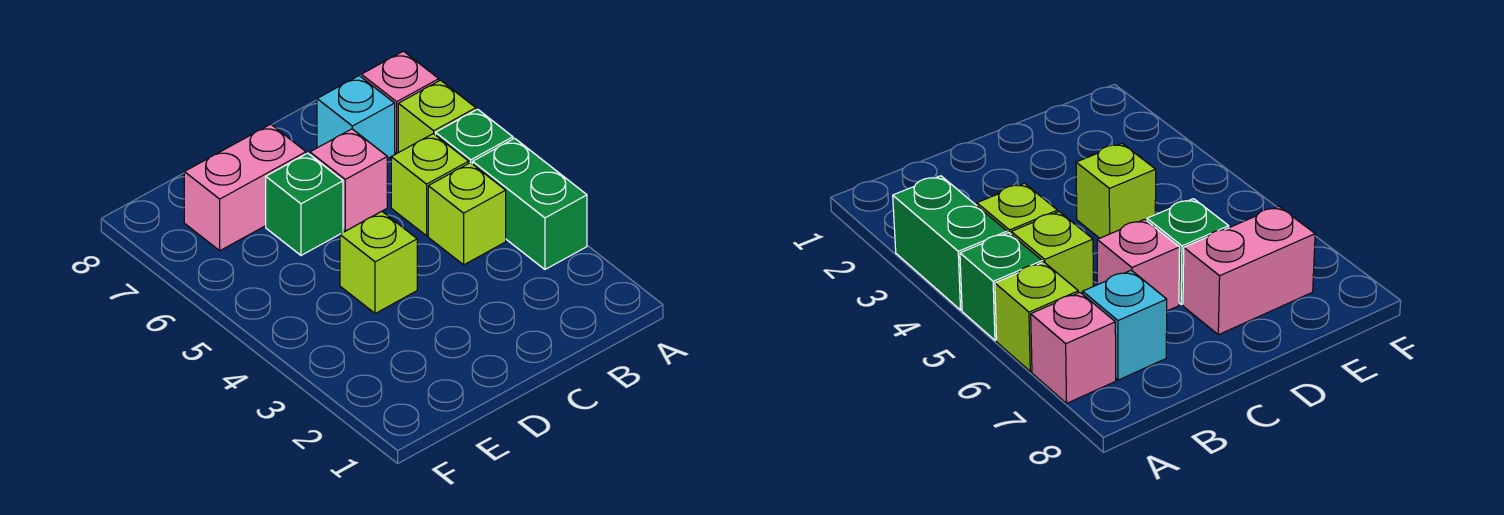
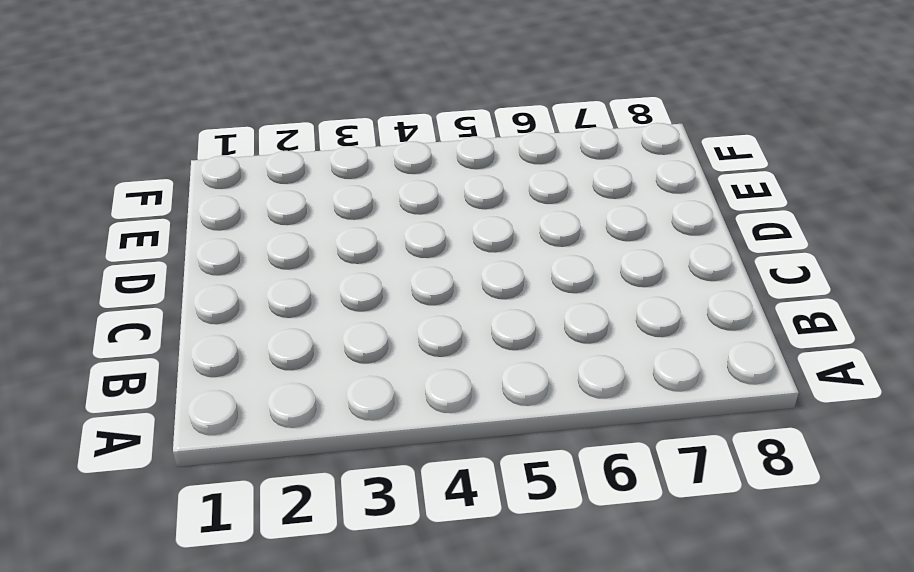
none -> green brick A3:A4 level 1
none -> green brick A5 level 1

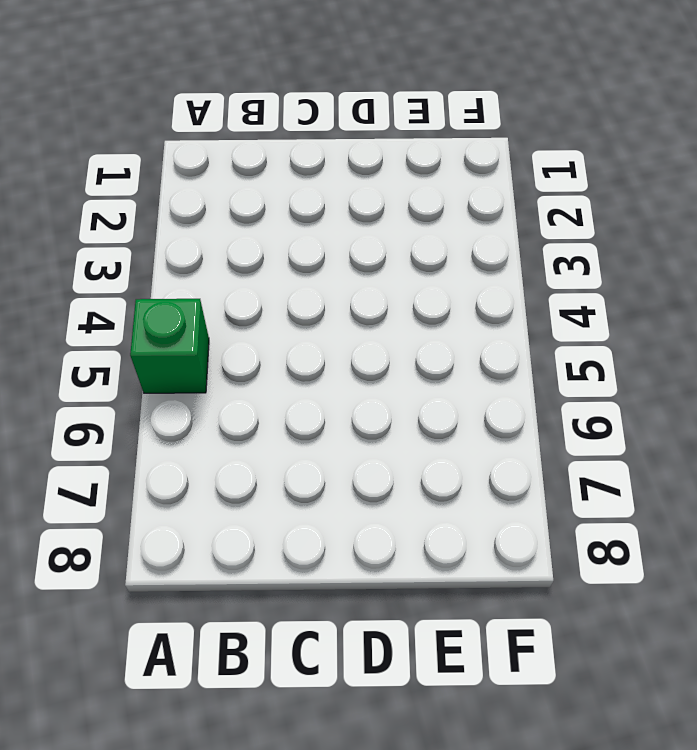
none -> green brick A3:A4 level 1
none -> lime brick A6 level 1

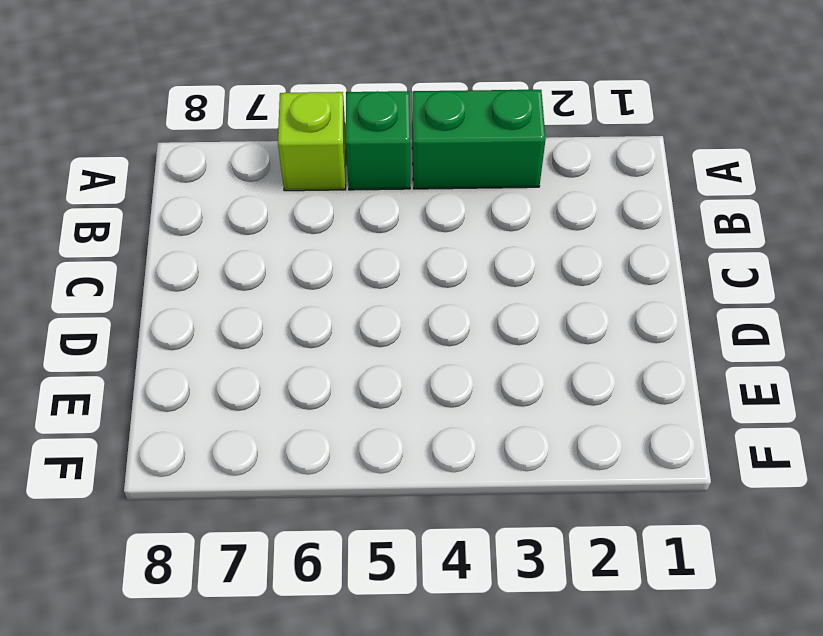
none -> pink brick A7 level 1
none -> lime brick B4 level 1

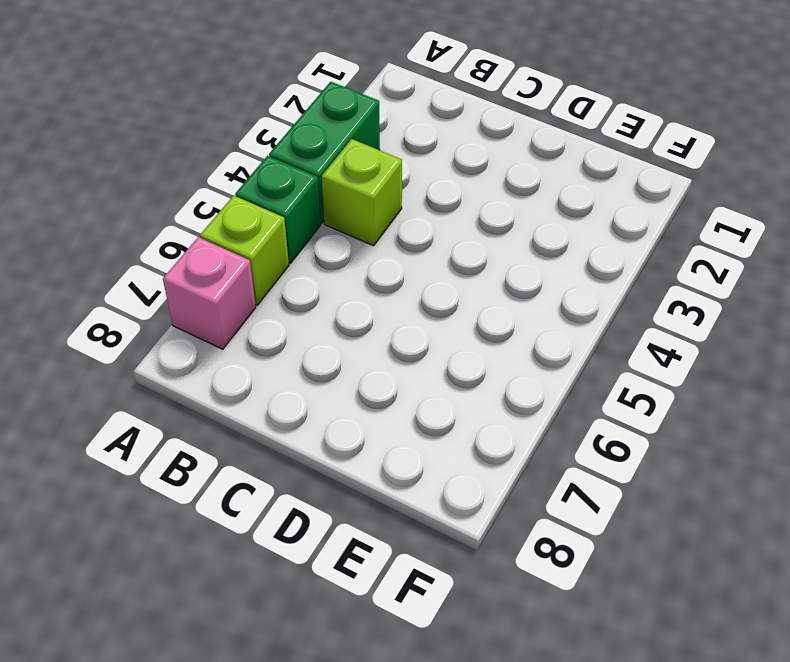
none -> lime brick B5 level 1
none -> cyan brick B7 level 1

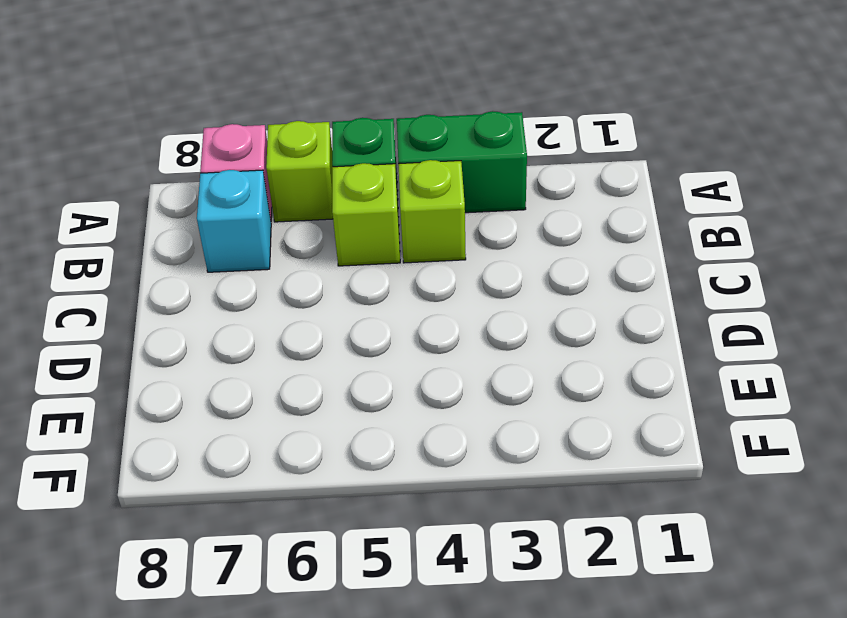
none -> pink brick C6 level 1
none -> lime brick D4 level 1

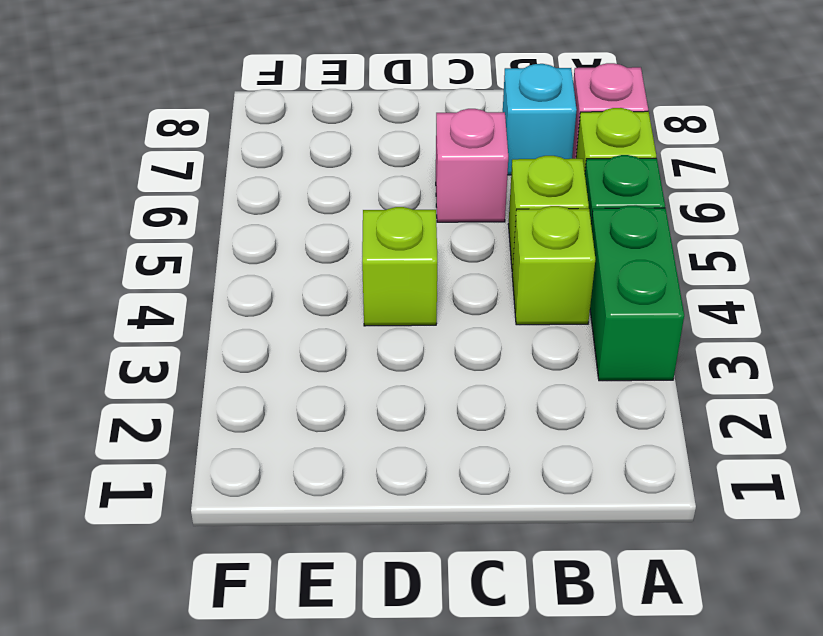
none -> green brick D6 level 1
none -> pink brick D7:E7 level 1

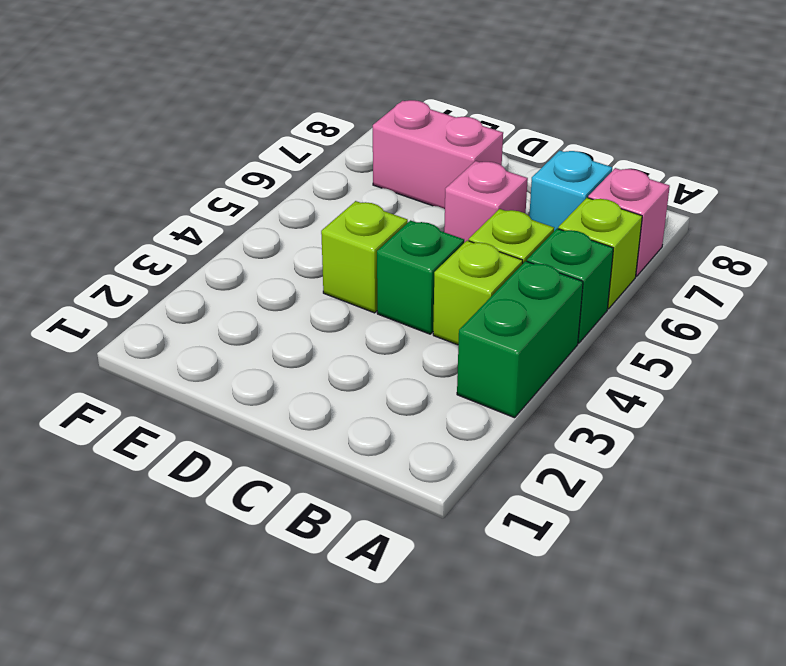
green brick C4 level 1 -> green brick D6 level 1

